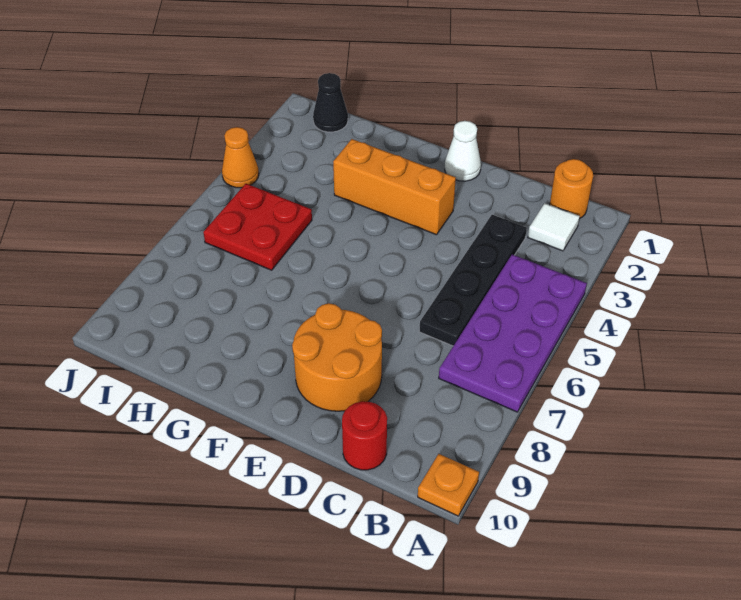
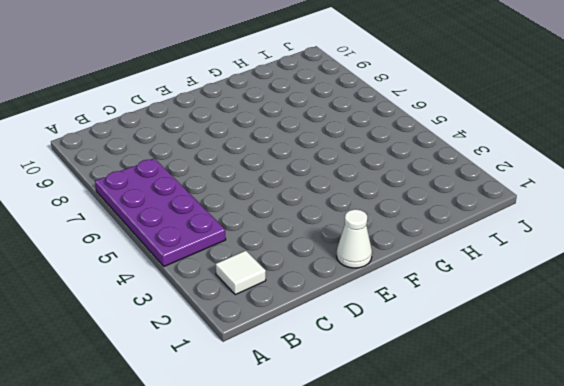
none -> orange plate A10 level 1
none -> orange round brick B1 level 1
none -> black plate C3:C6 level 1

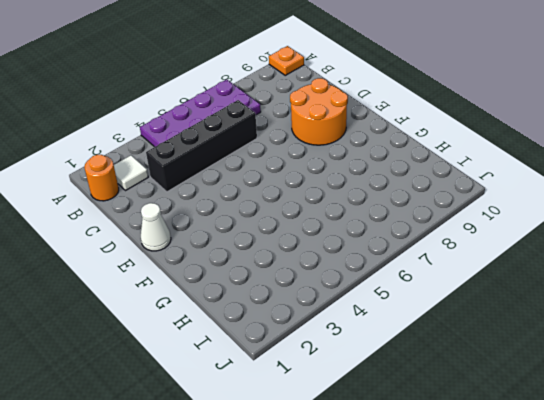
black brick C3:C6 level 1 -> black plate C3:C6 level 1
none -> red round brick C10 level 1
none -> orange brick E3:G3 level 1
none -> red plate H5:I6 level 1

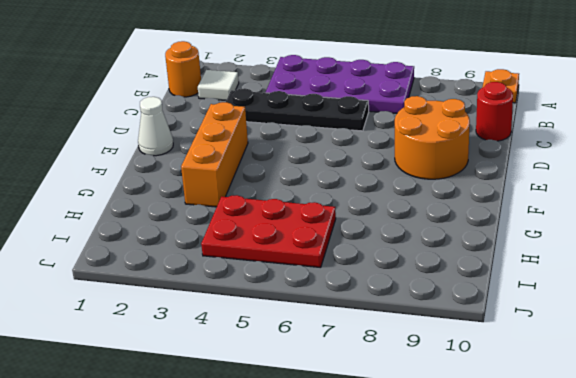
red plate H4:I6 level 1 -> red plate H5:I6 level 1
none -> black cone I1 level 1
none -> orange cone J4 level 1

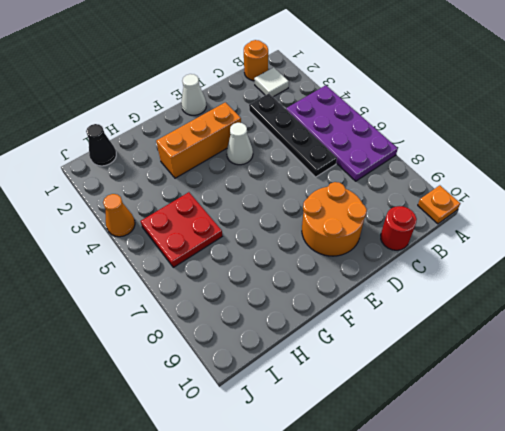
white cone E4 level 1 -> none

